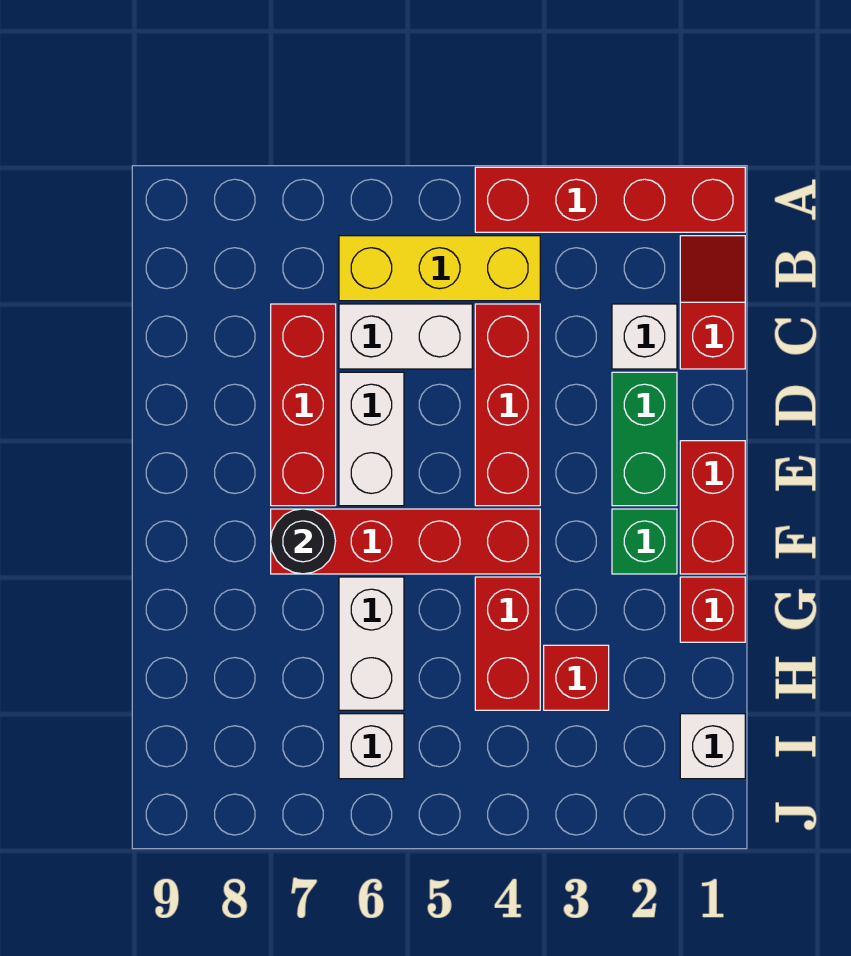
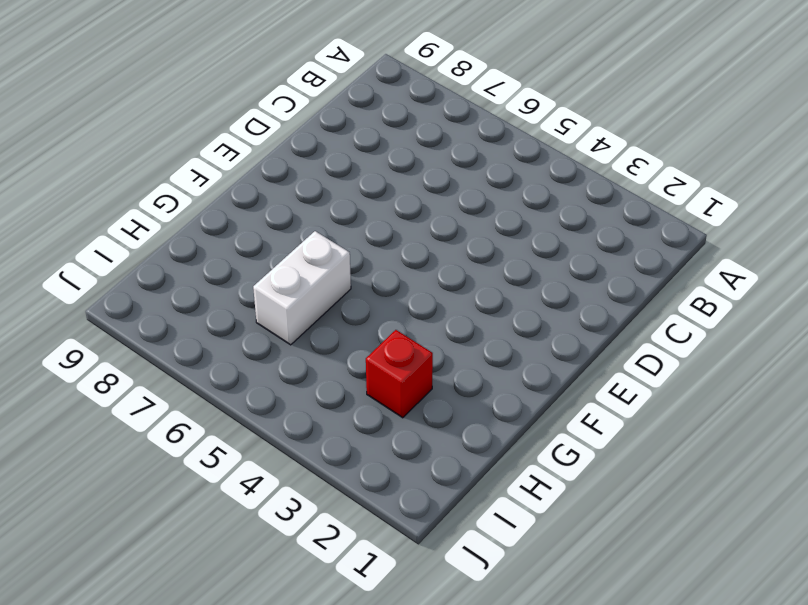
none -> red brick A1:A4 level 1
none -> red slope B1:C1 level 1 top C
none -> yellow brick B4:B6 level 1

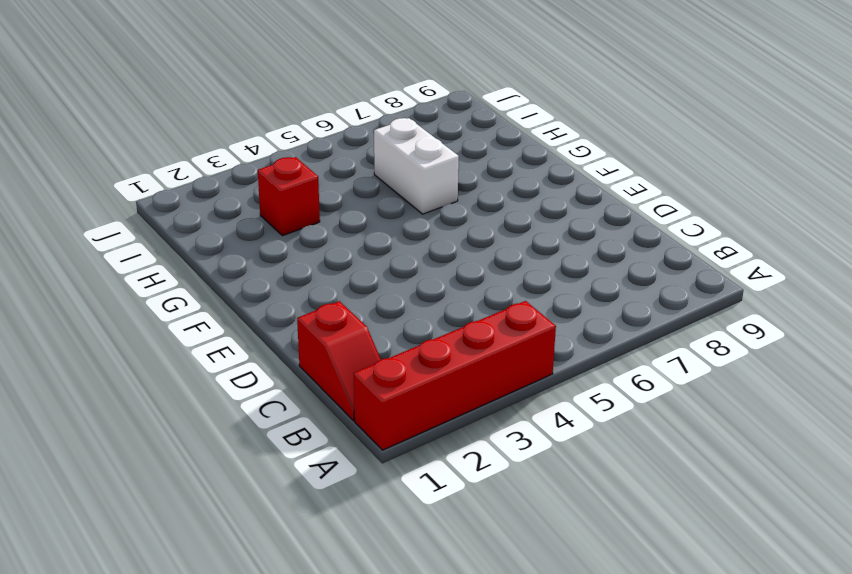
none -> yellow brick B4:B6 level 1
none -> white brick C2 level 1
none -> red brick C4:E4 level 1

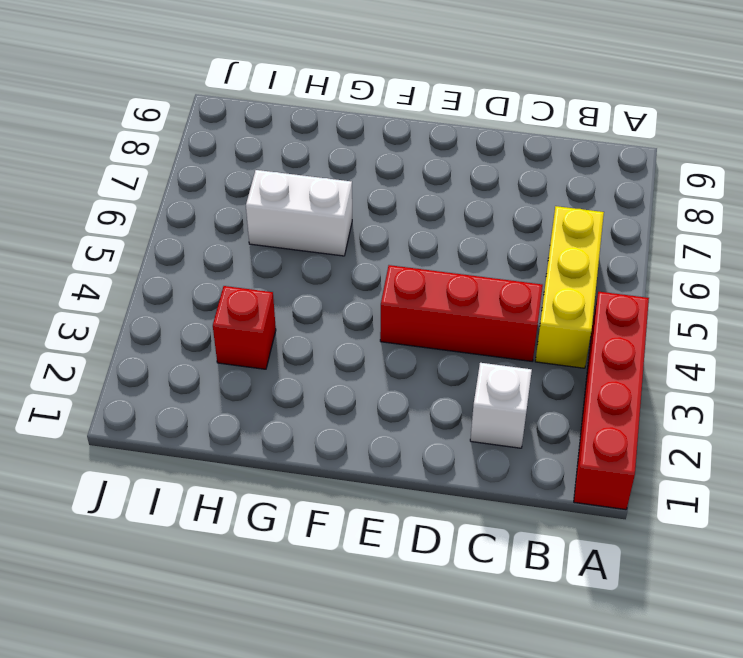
none -> red slope B1:C1 level 1 top C
none -> white brick C5:C6 level 1
none -> red brick C7:E7 level 1

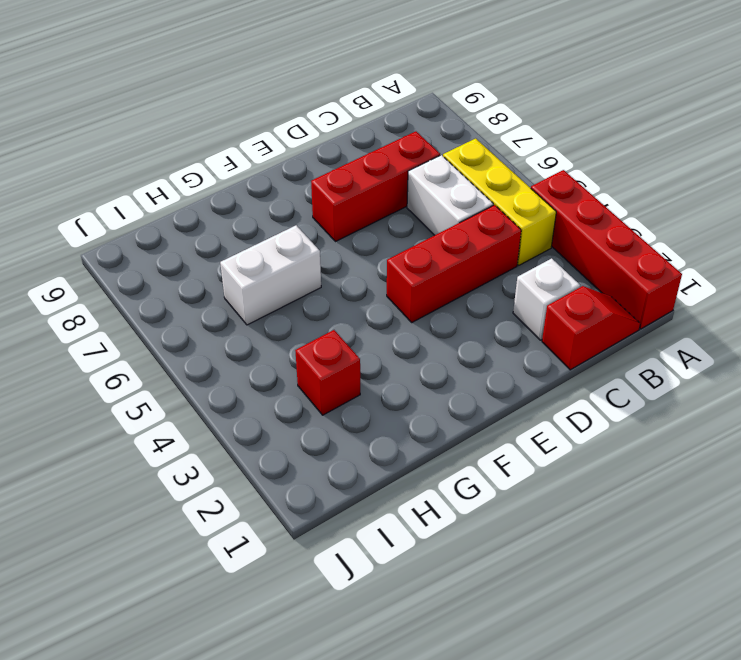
none -> green brick D2:E2 level 1
none -> white brick D6:E6 level 1
none -> red brick E1:F1 level 1

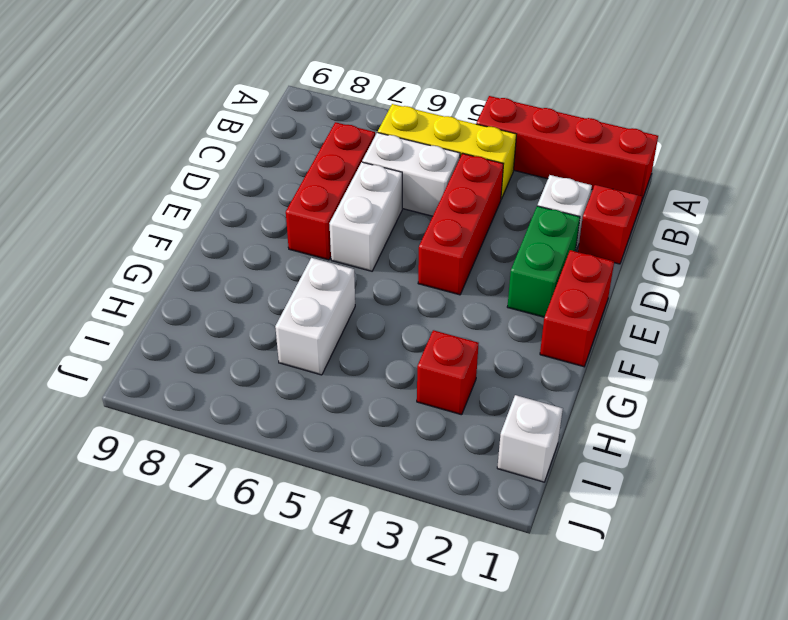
none -> green brick F2 level 1
none -> red brick F4:F7 level 1
none -> red brick G1 level 1

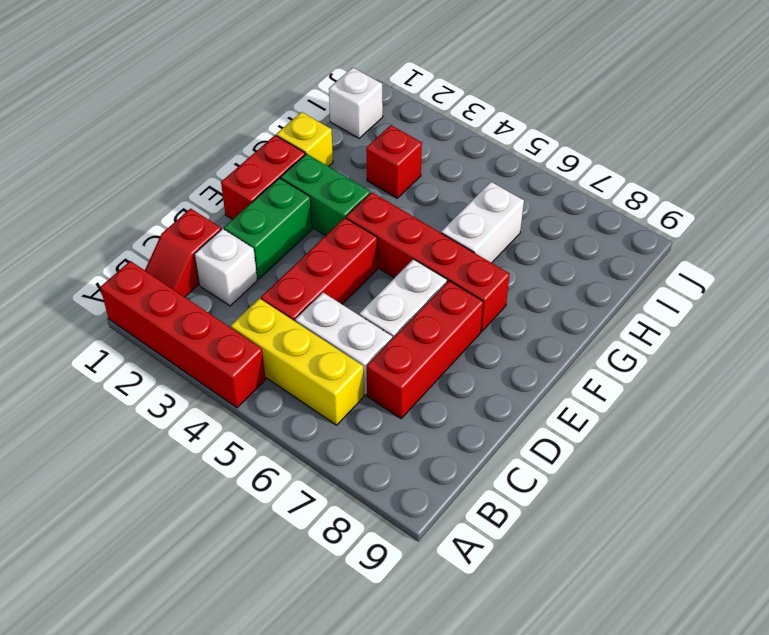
green brick F2:F3 level 1 -> green brick F2 level 1
yellow brick G1 level 1 -> red brick G1 level 1
none -> red brick G4:H4 level 1
none -> white brick I6 level 1
none -> black round brick F7 level 2

